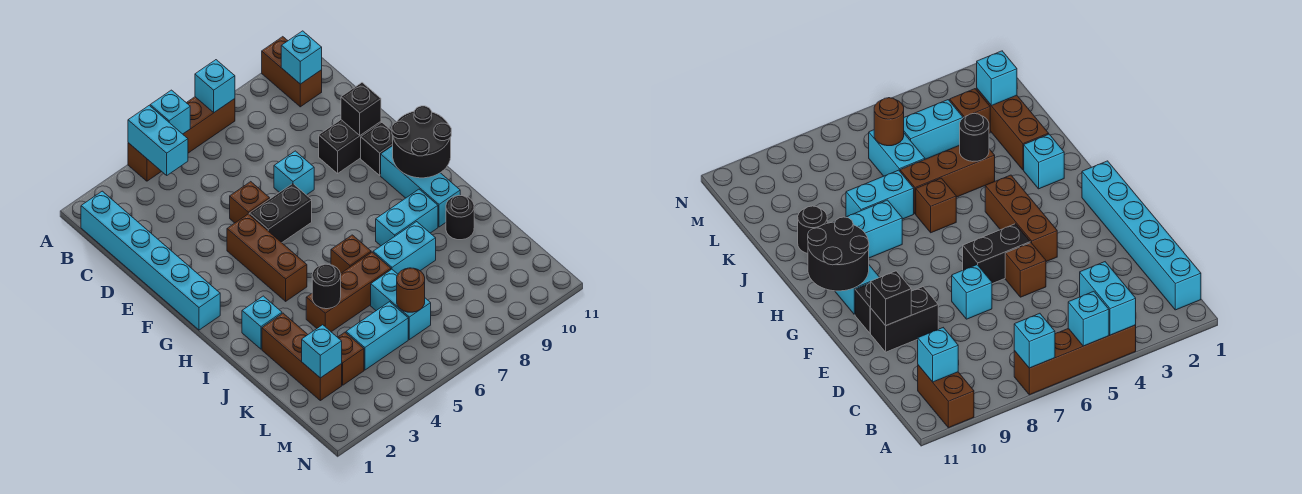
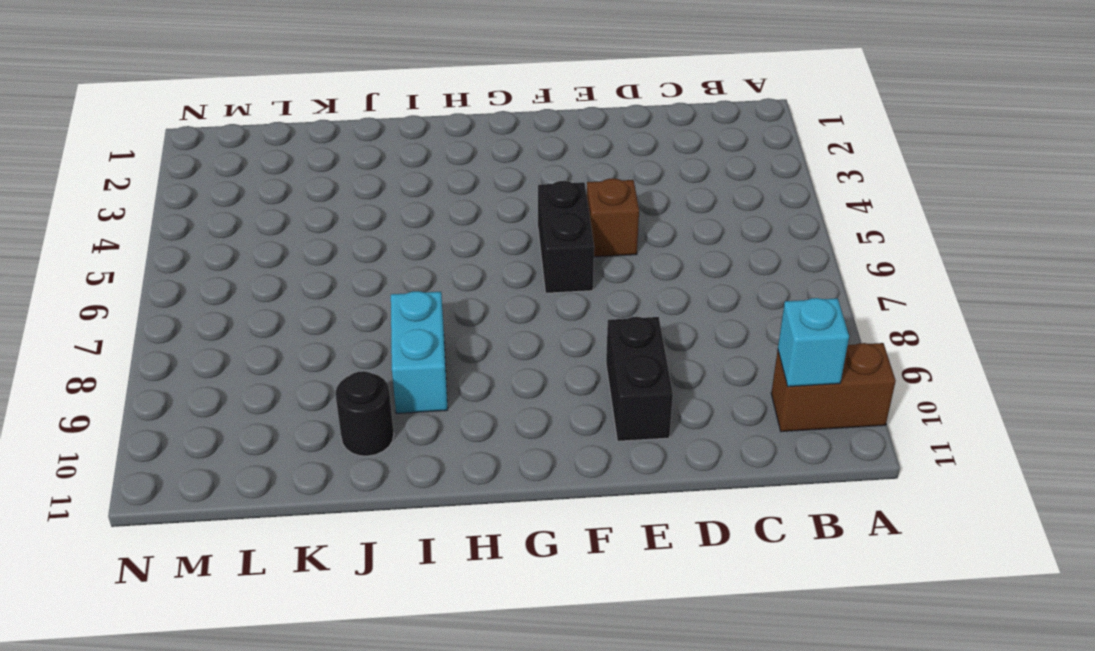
none -> brown brick A4:A7 level 1
none -> cyan brick B1:G1 level 1
none -> cyan brick E7 level 1

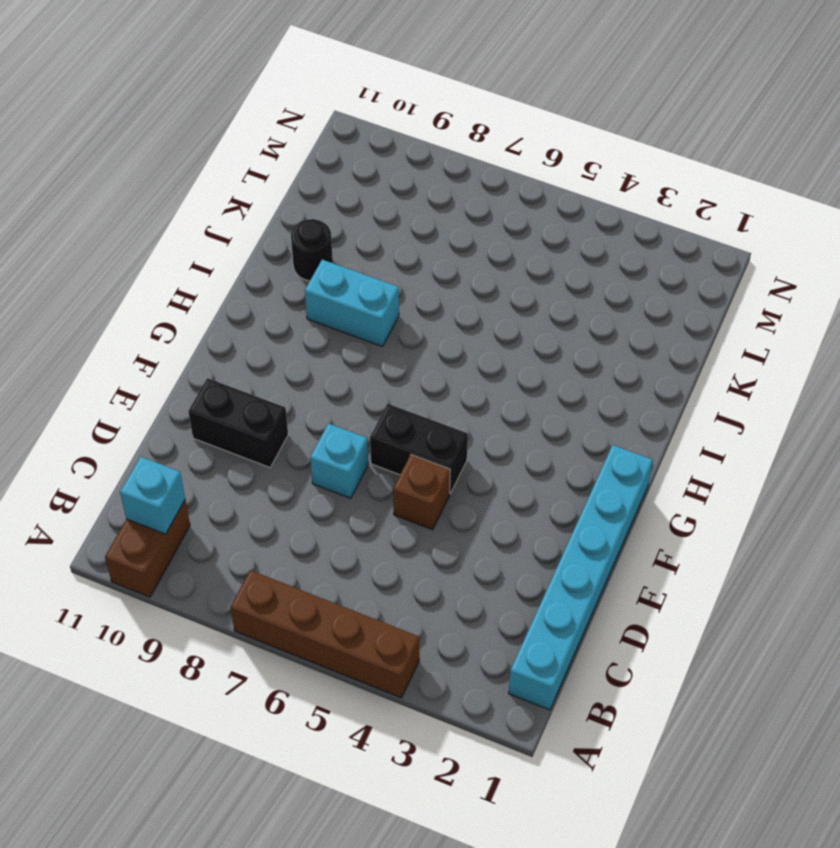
none -> brown brick F4:H4 level 1
none -> black brick F10 level 1
none -> cyan brick G10:I10 level 1

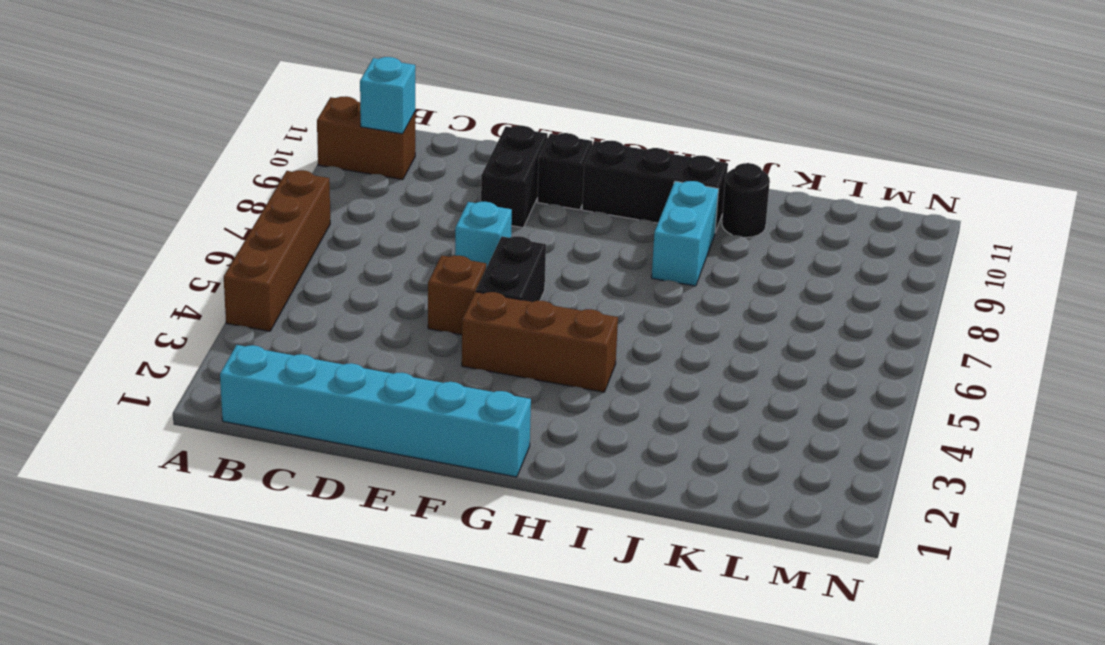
black brick G10:I10 level 1 -> cyan brick G10:I10 level 1
none -> cyan brick I2 level 1
none -> brown brick I6 level 1
none -> brown brick J2:L2 level 1

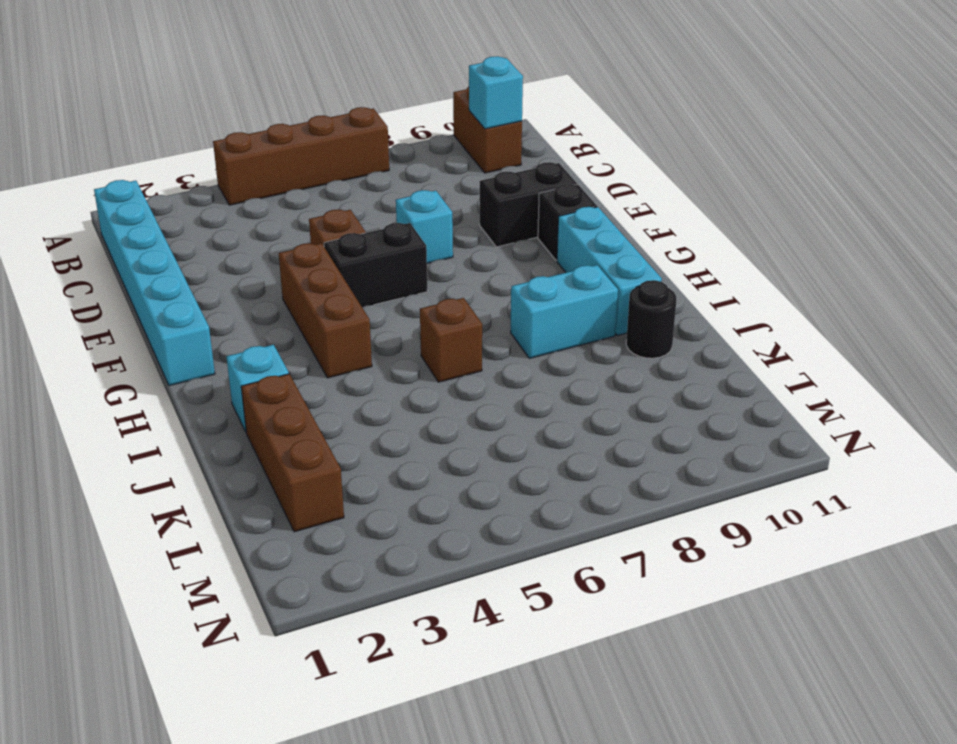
none -> brown brick J4:J6 level 1
none -> cyan brick J7:J8 level 1
none -> cyan brick K6:L6 level 1

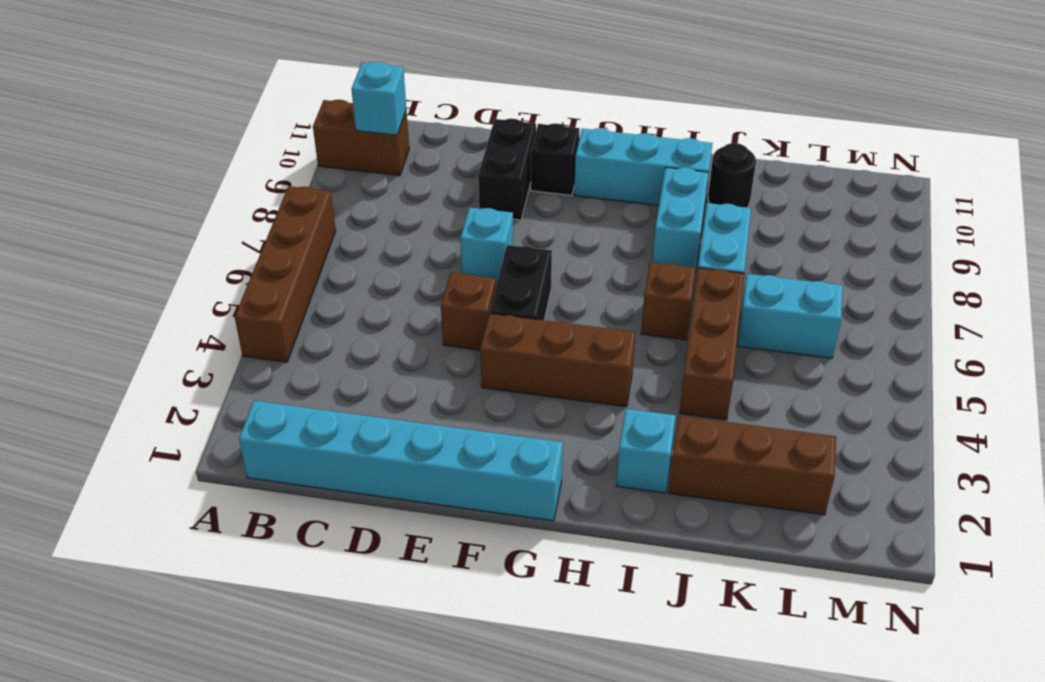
none -> brown brick L3 level 1
none -> cyan brick L4:L5 level 1
none -> cyan brick A4:B4 level 2

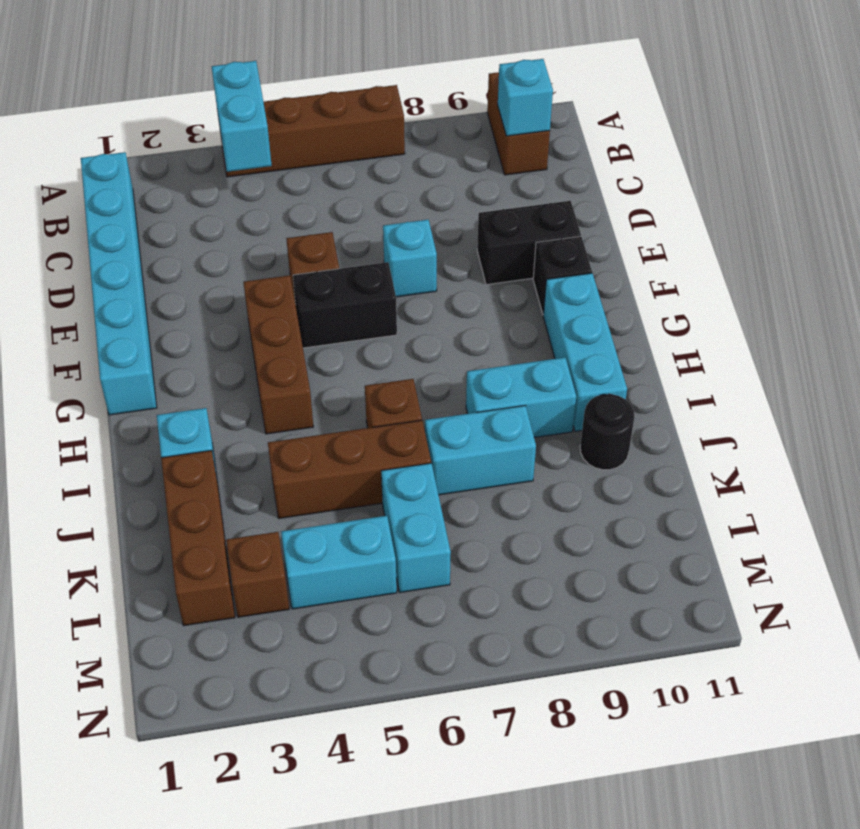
none -> cyan brick A5 level 2
none -> cyan brick A7 level 2
none -> black brick E10 level 2

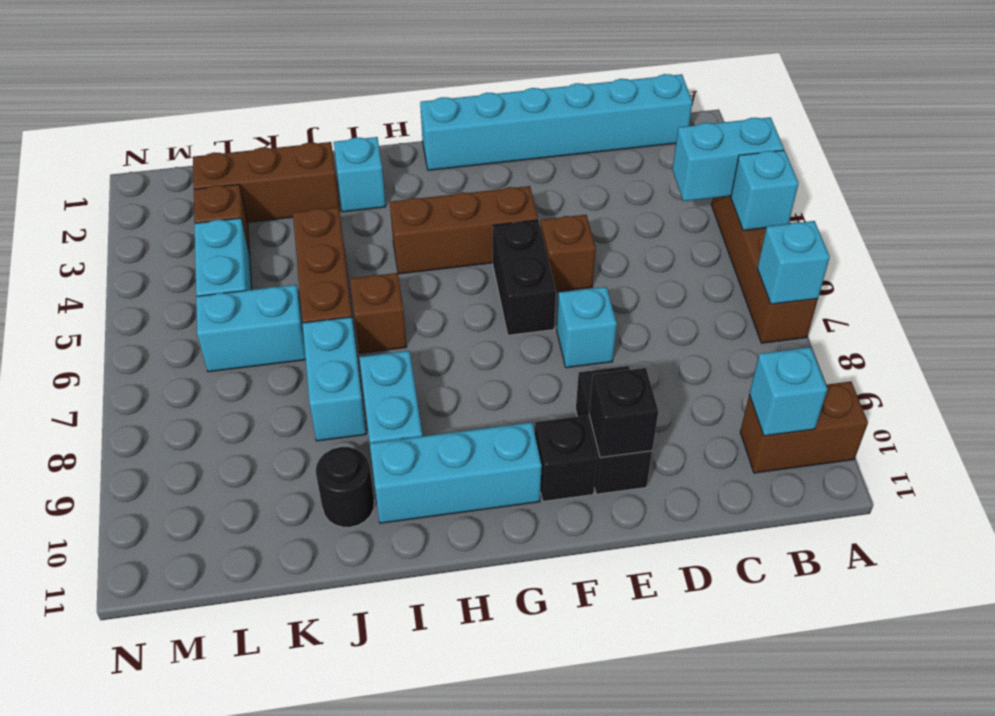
none -> black round brick G10:H11 level 2
none -> black round brick J4 level 2
none -> cyan brick L2 level 2

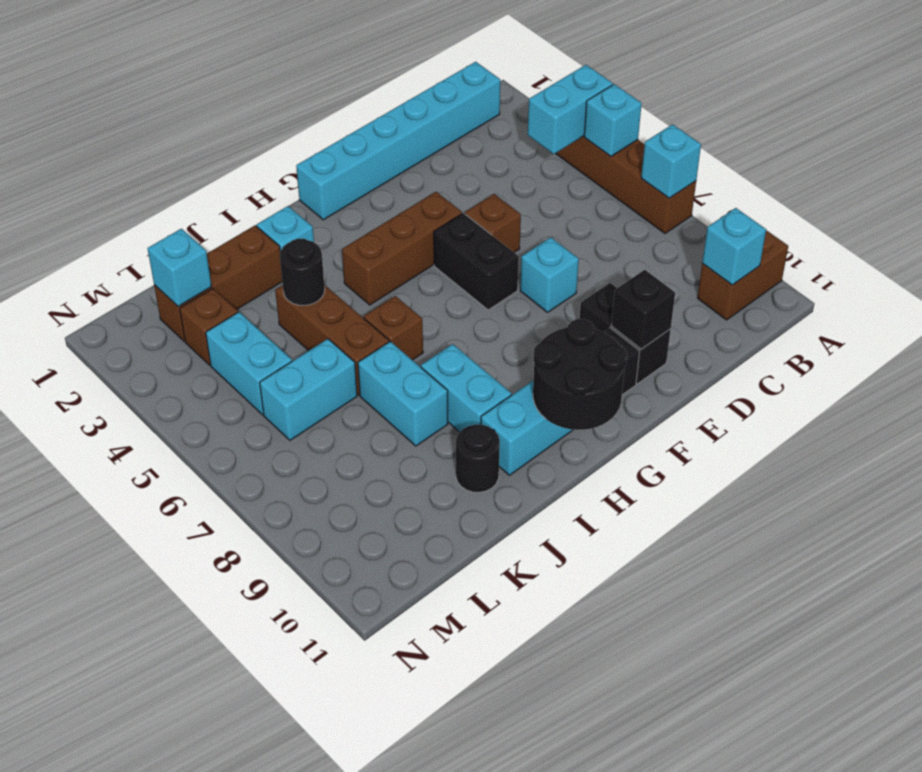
none -> brown round brick L6 level 2

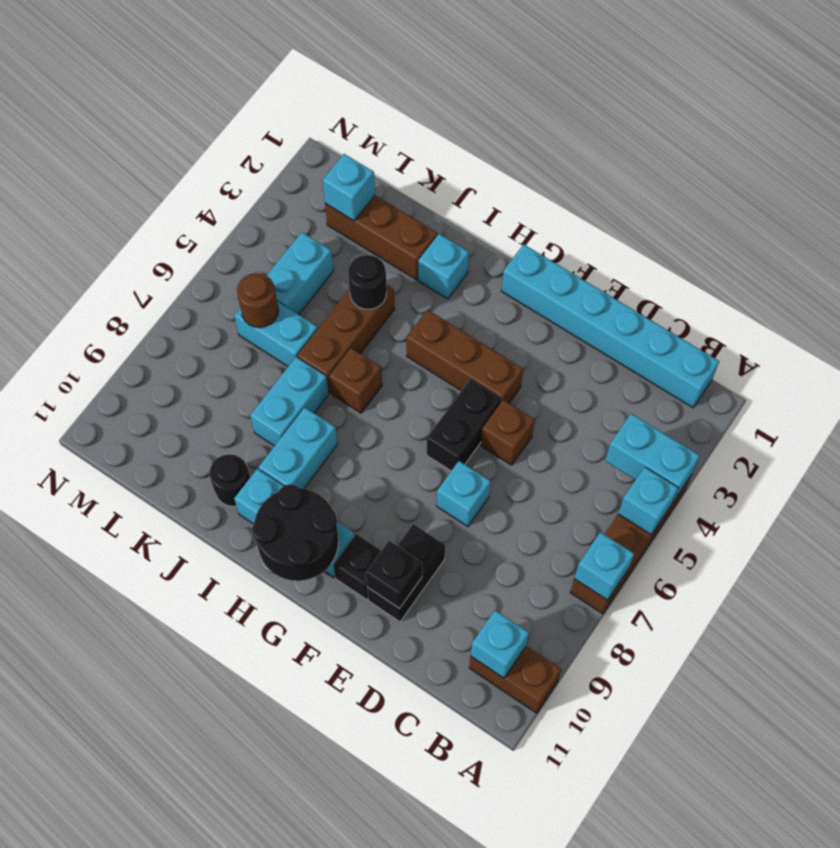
none -> brown brick L3 level 1

